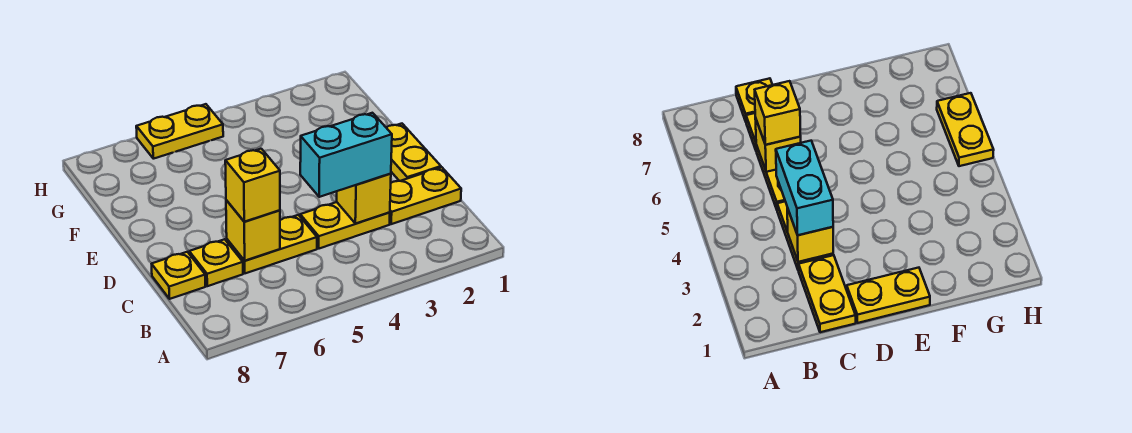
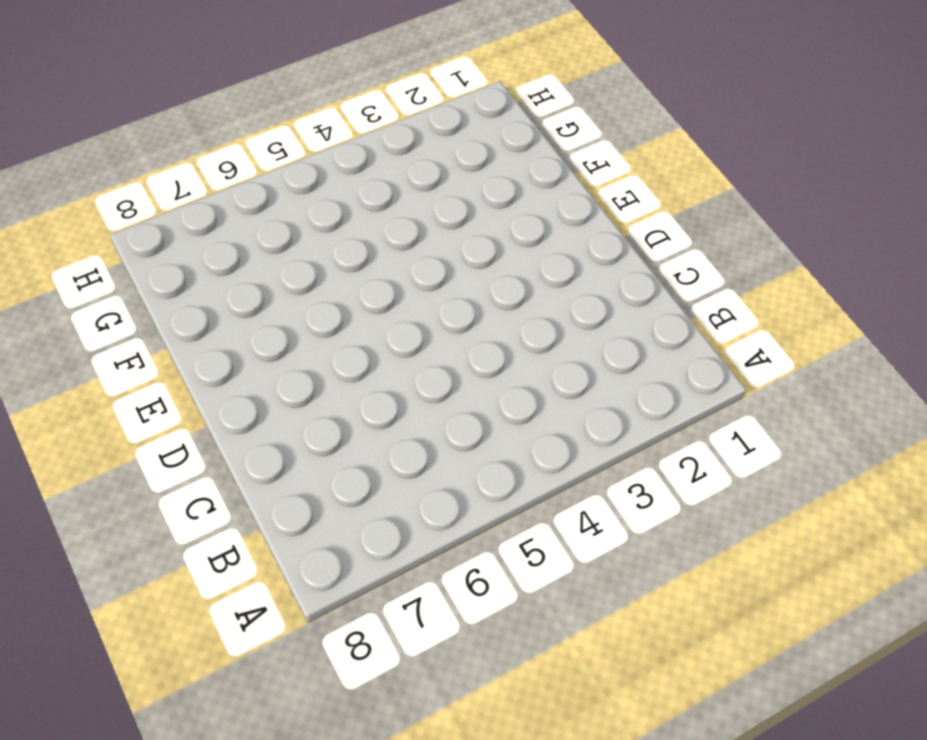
none -> yellow plate C1:C2 level 1
none -> yellow plate C3:C4 level 1

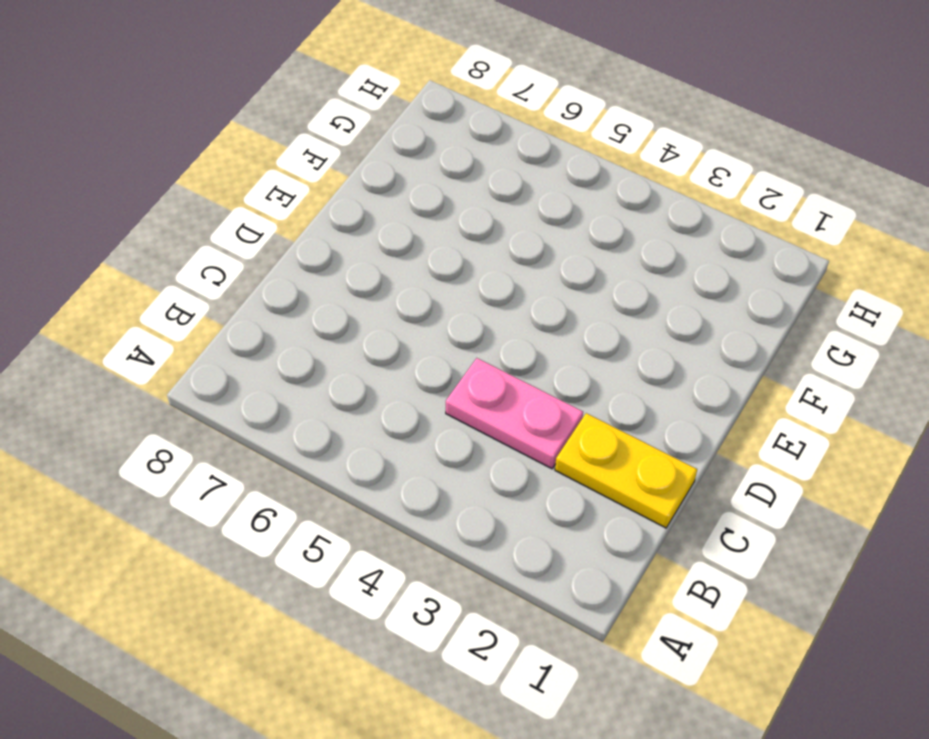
pink plate C3:C4 level 1 -> yellow plate C3:C4 level 1
none -> yellow plate C5:C6 level 1
none -> yellow plate C7 level 1

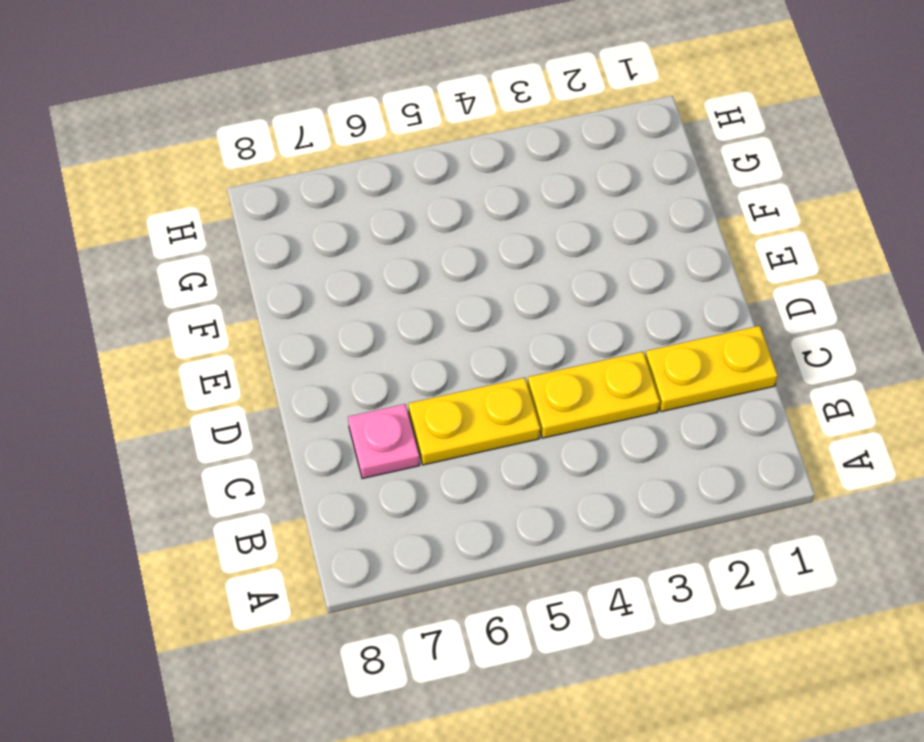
pink plate C7 level 1 -> yellow plate C7 level 1
none -> yellow plate C8 level 1
none -> yellow plate D1:E1 level 1

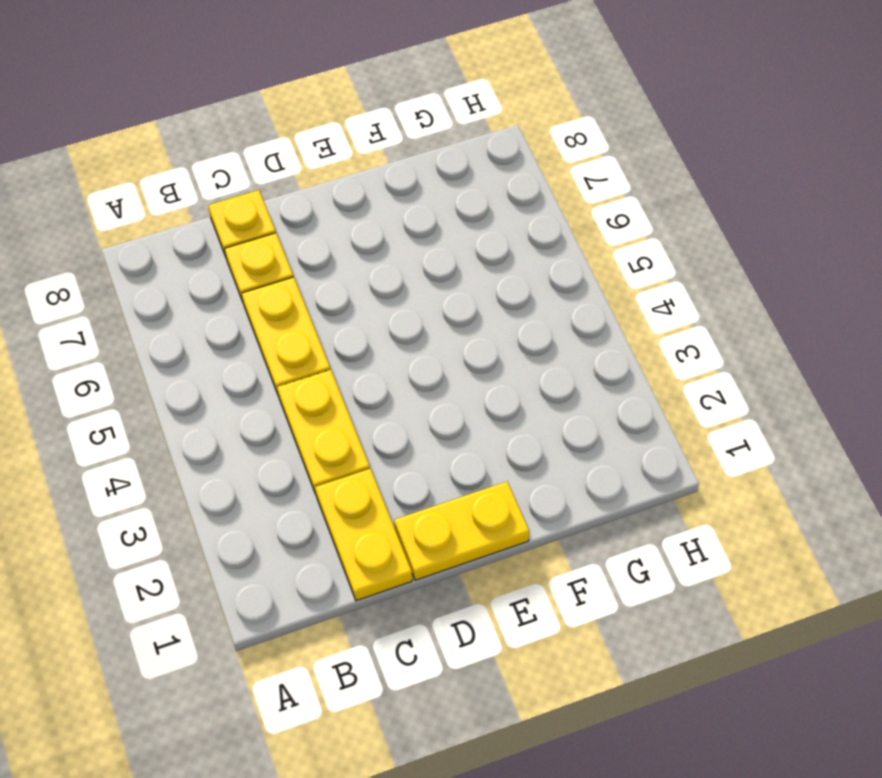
none -> yellow plate H5:H6 level 1
none -> yellow brick C3 level 2

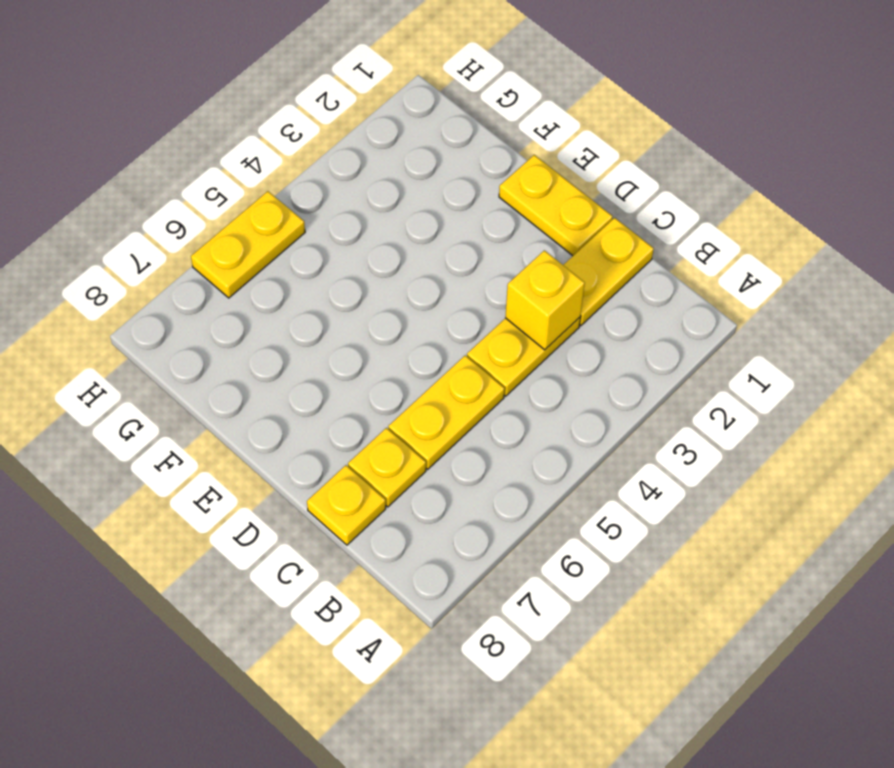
none -> yellow brick C6 level 2
none -> cyan brick C3:C4 level 3

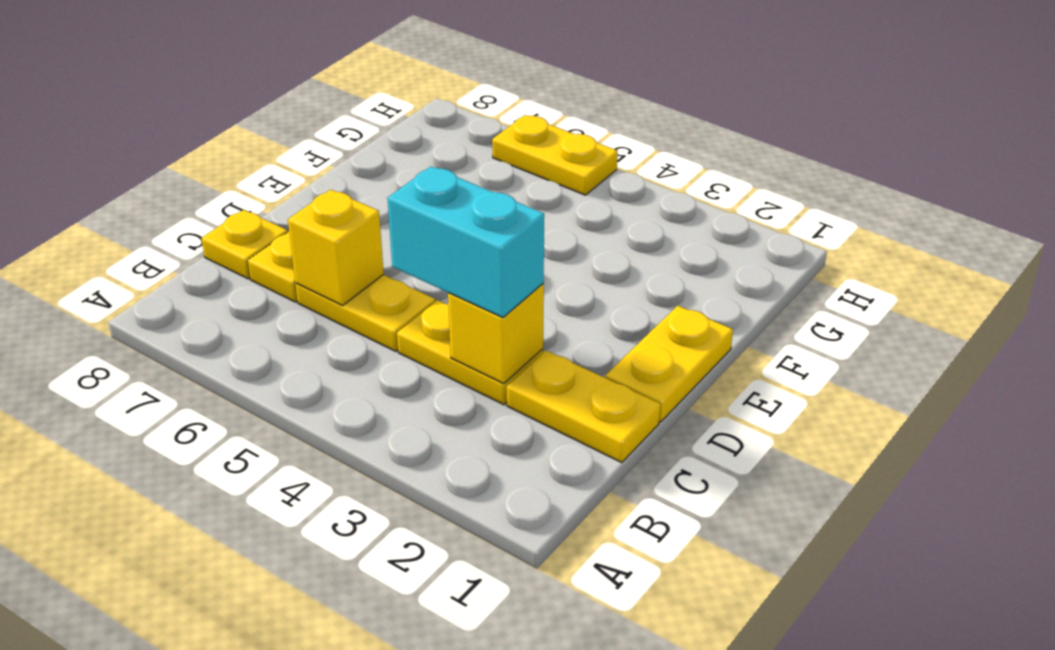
none -> yellow brick C6 level 3

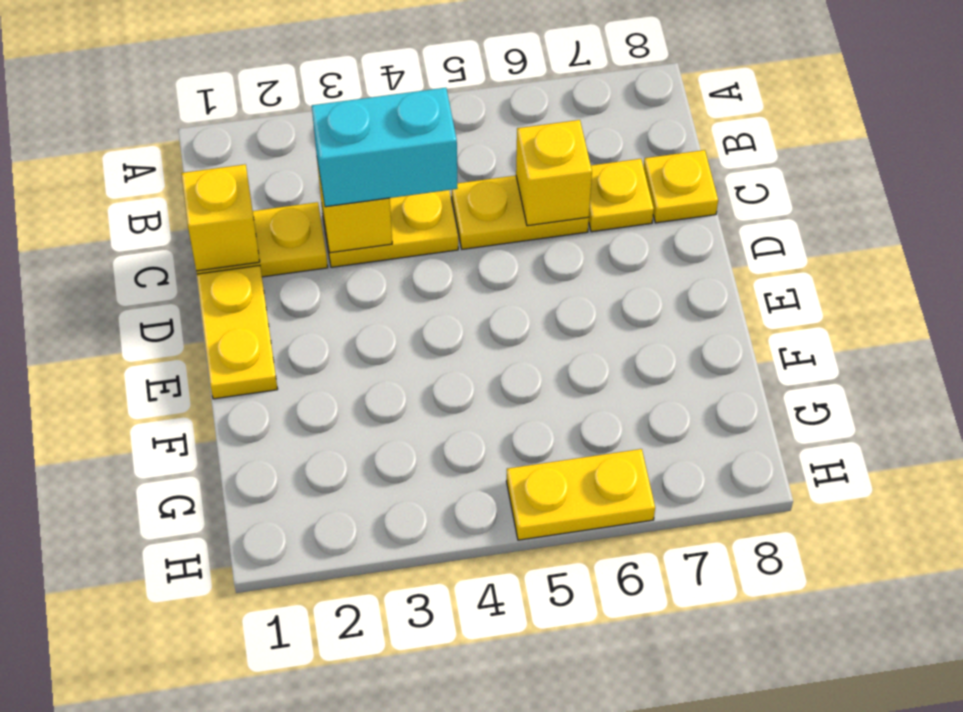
yellow brick C1 level 2 -> yellow brick C6 level 3

